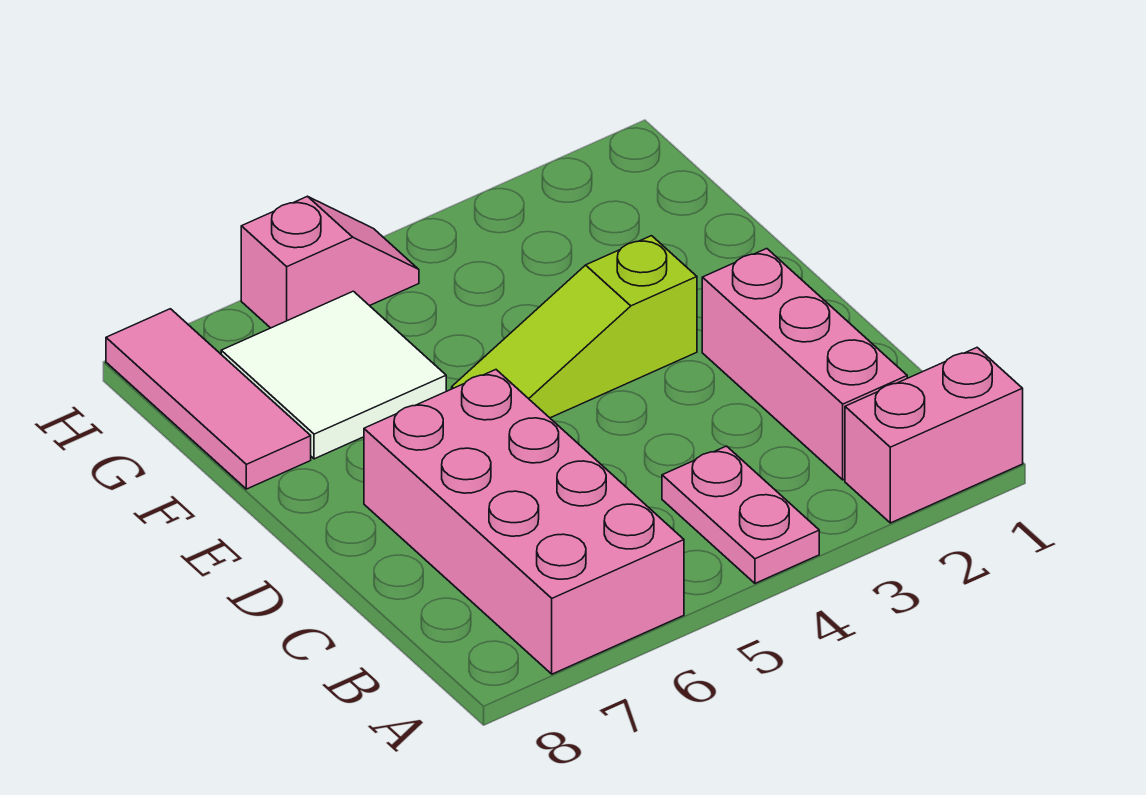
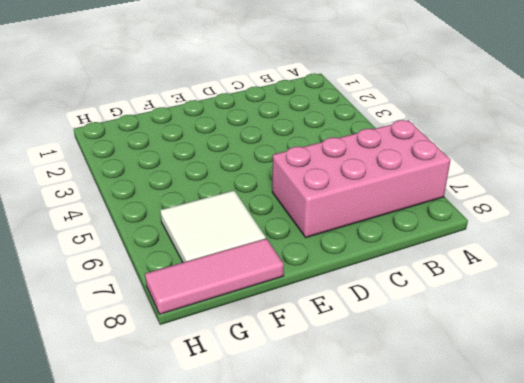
none -> pink brick A1:A2 level 1
none -> pink plate A4:B4 level 1

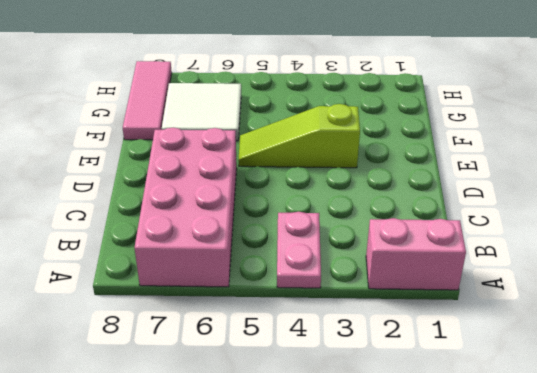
none -> pink brick B2:D2 level 1
none -> pink slope H5:H6 level 1 top 6

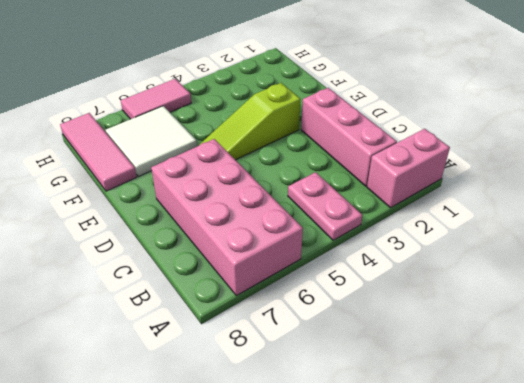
pink tile H5:H6 level 1 -> pink slope H5:H6 level 1 top 6

